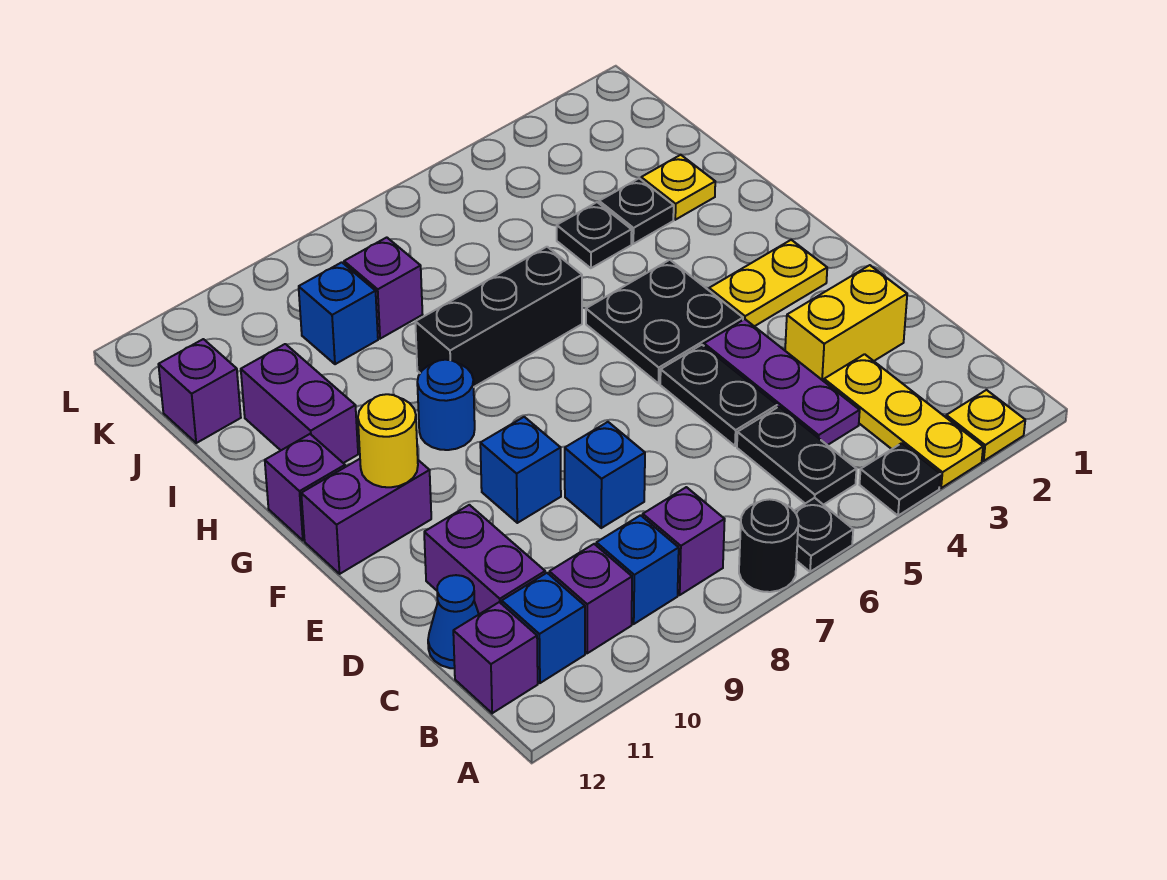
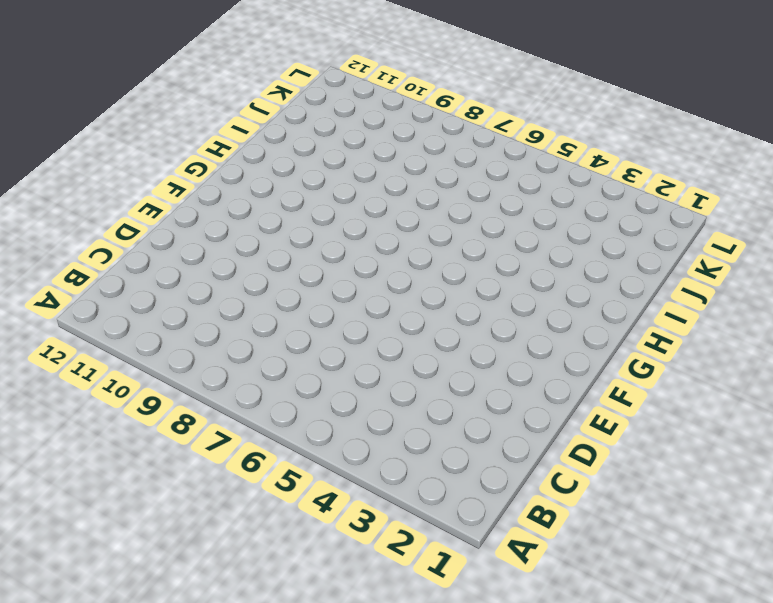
none -> yellow plate A2 level 1
none -> yellow plate A3:C3 level 1
none -> black plate A4 level 1
none -> black plate A6 level 1

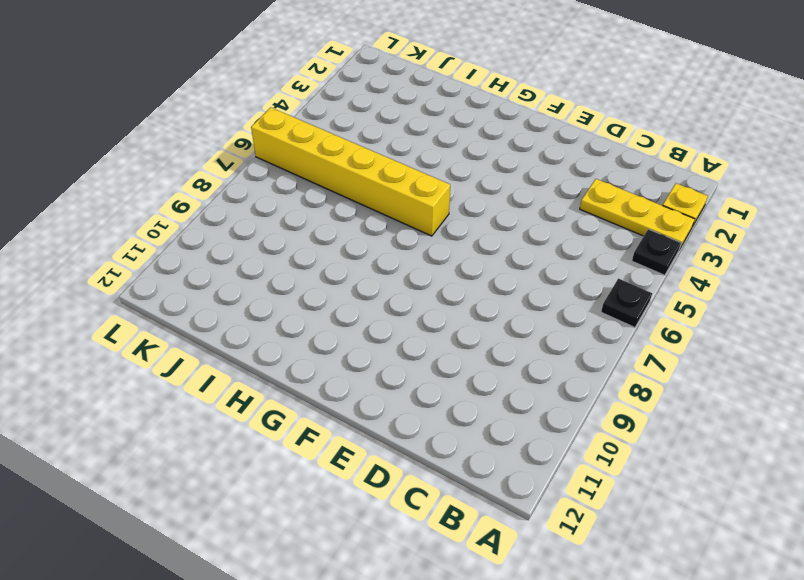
yellow brick G6:L6 level 1 -> black brick H6:H8 level 1
none -> black round brick A7 level 1
none -> black plate B5:C5 level 1
none -> purple brick B8 level 1
none -> blue brick B9 level 1

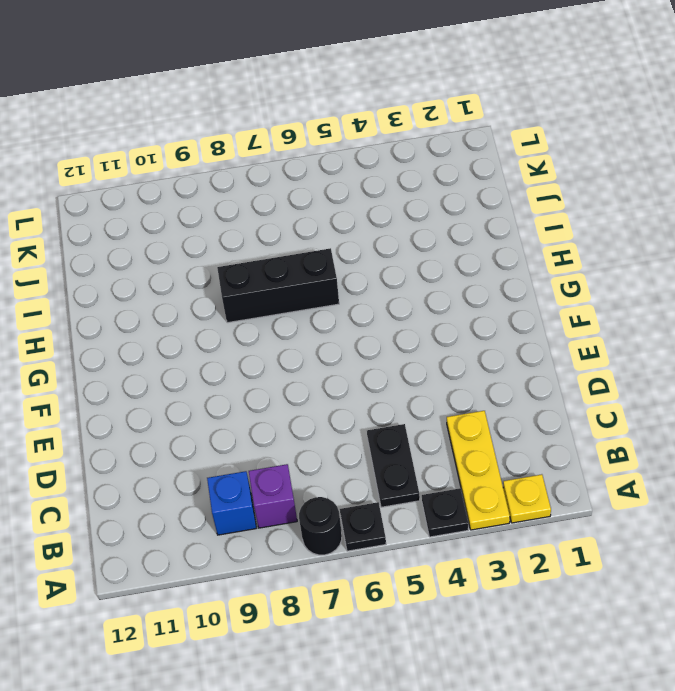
none -> purple brick B10 level 1
none -> blue brick B11 level 1
none -> purple brick B12 level 1
none -> purple plate C4:E4 level 1

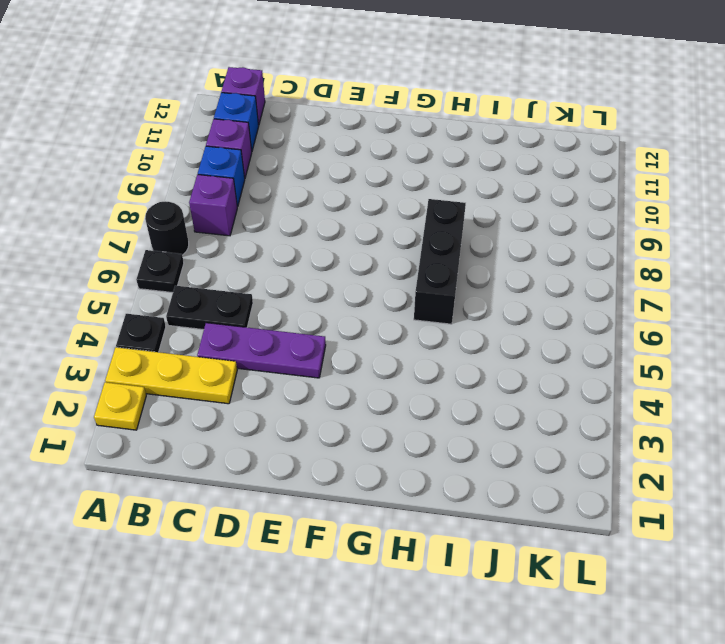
none -> purple brick C11:D11 level 1
none -> blue cone C12 level 1
none -> yellow brick D2:D3 level 1
none -> black plate D5:E5 level 1

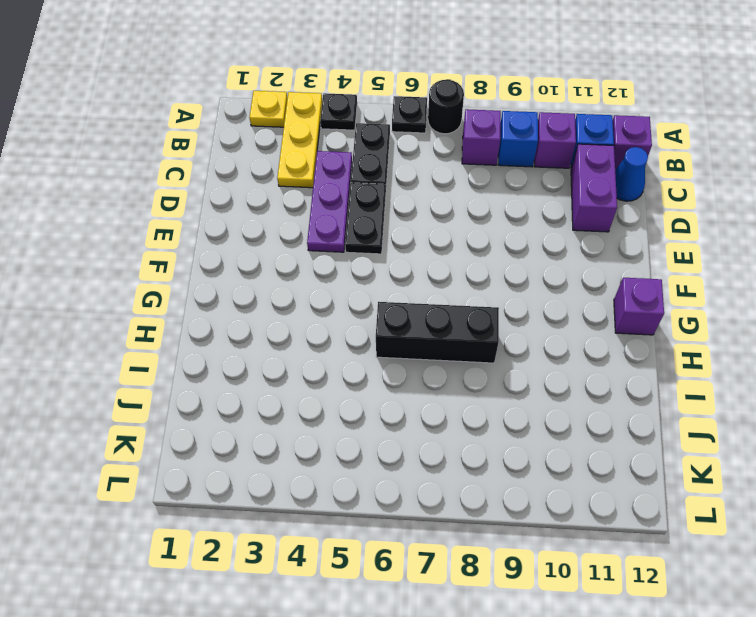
none -> yellow brick D2:D3 level 1
none -> blue brick D8 level 1
none -> blue brick E9 level 1
none -> yellow plate F2:F3 level 1

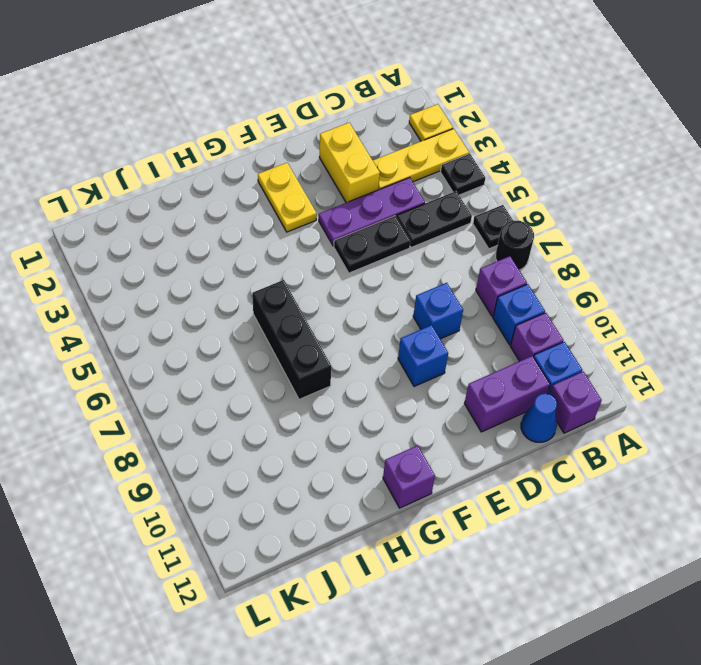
none -> black plate F4:G5 level 1
none -> purple brick F11:F12 level 1
none -> blue round brick G9 level 1
none -> purple brick H11:I11 level 1

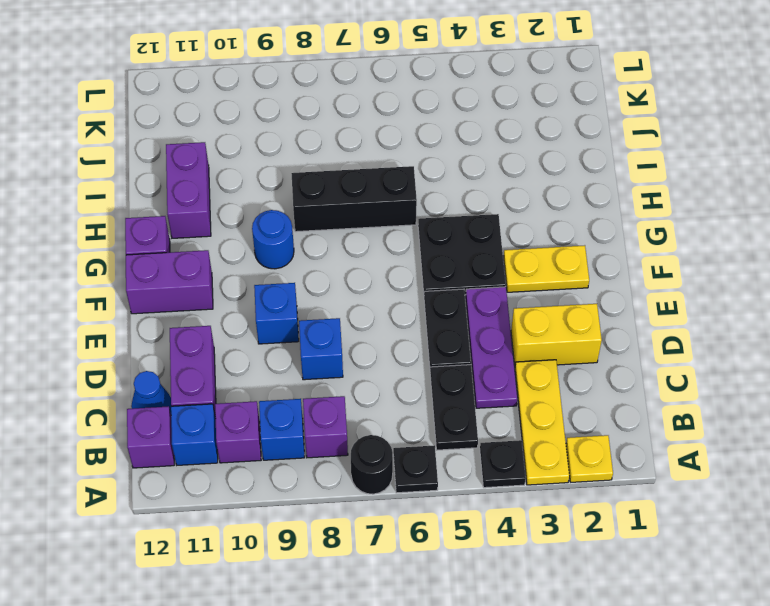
none -> yellow plate I2 level 1
none -> black plate I3 level 1
none -> black plate I4 level 1
none -> purple brick J8 level 1

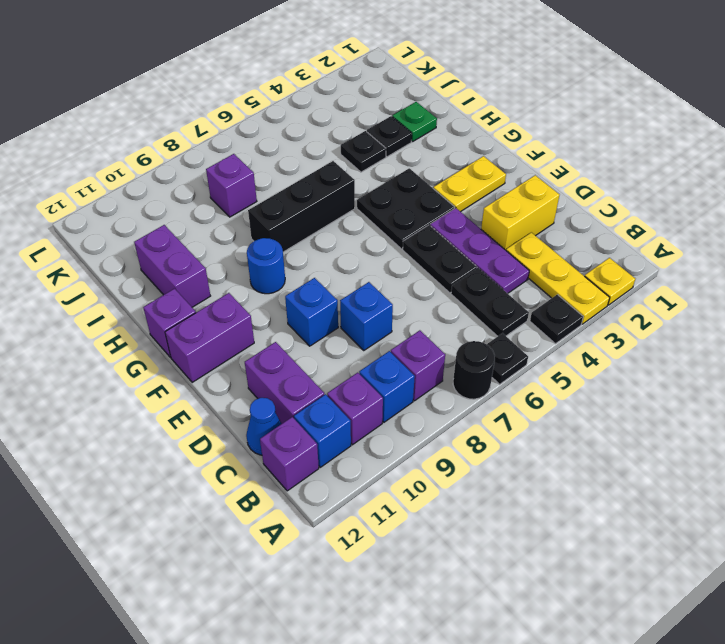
green plate I2 level 1 -> yellow plate I2 level 1
none -> blue brick J9 level 1
none -> purple brick J12 level 1
none -> yellow round brick F11 level 2

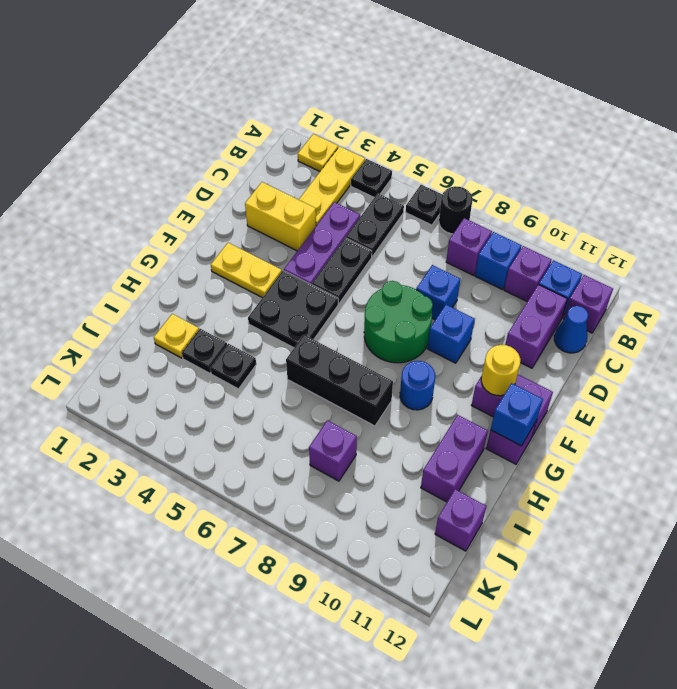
green round brick E7:F8 level 1 -> none
blue brick G12 level 2 -> blue brick J9 level 1

